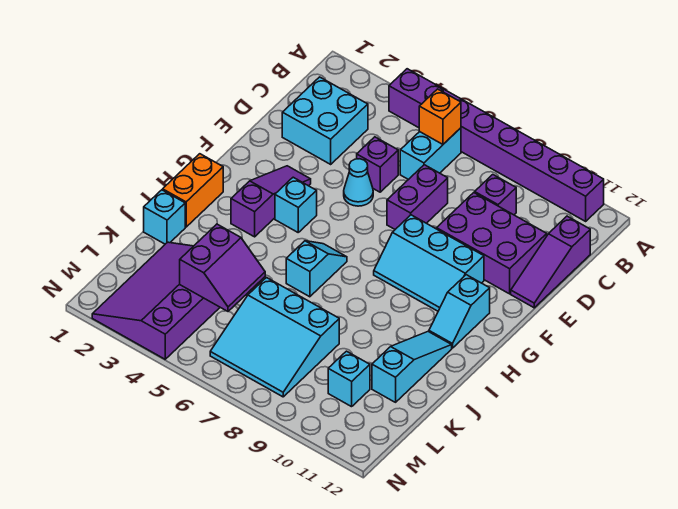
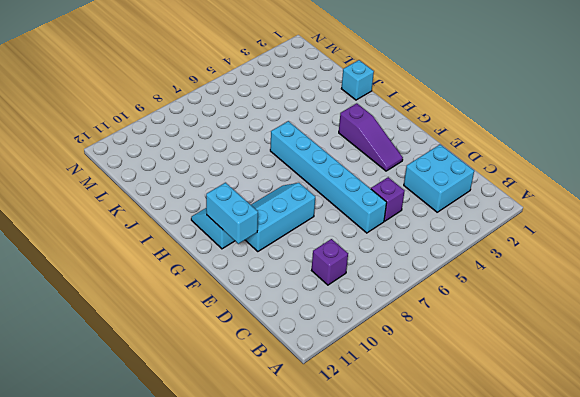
cyan brick D6:I6 level 1 -> cyan slope H6:I6 level 1 top I
cyan brick F11:G11 level 2 -> cyan brick B6:C6 level 1
none -> purple brick A4:A11 level 1
none -> purple slope C12:E12 level 1 top C
none -> purple brick D7:E7 level 1

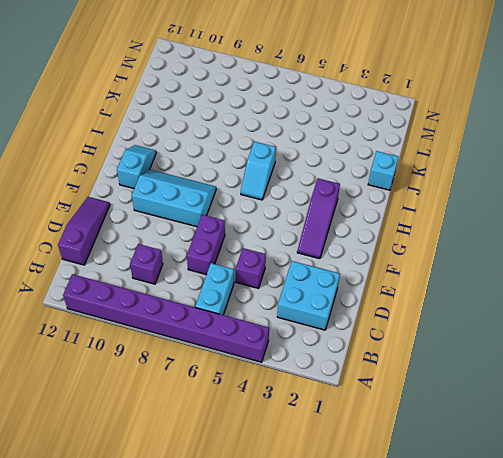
none -> purple brick D9:E11 level 1
none -> cyan cone E5 level 1
none -> cyan brick G4 level 1

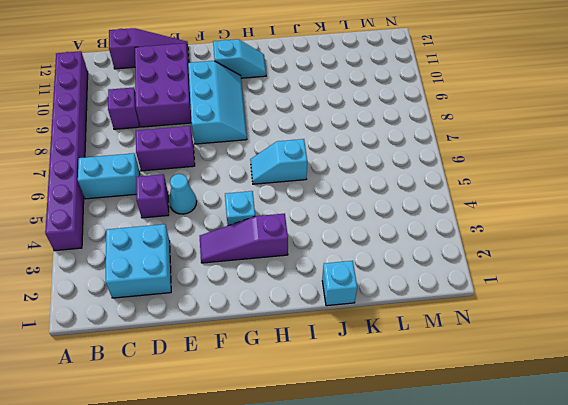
none -> orange brick H1:I1 level 1
none -> cyan slope I11:K11 level 1 top K
none -> purple slope K2:N4 level 1 top 4

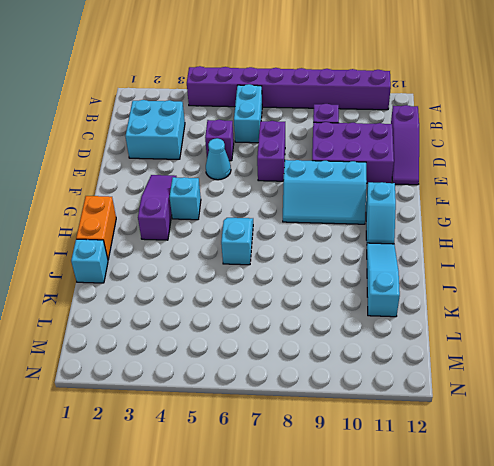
none -> purple slope K2:N4 level 1 top 4
none -> cyan slope K6:M8 level 1 top K
none -> cyan brick L10 level 1

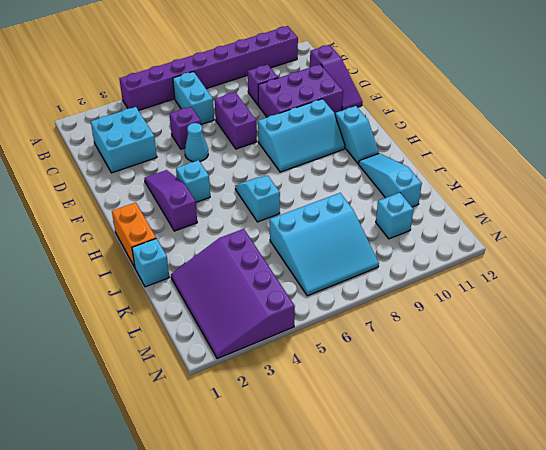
none -> orange brick B6 level 2
none -> purple slope K4:L5 level 2 top 4

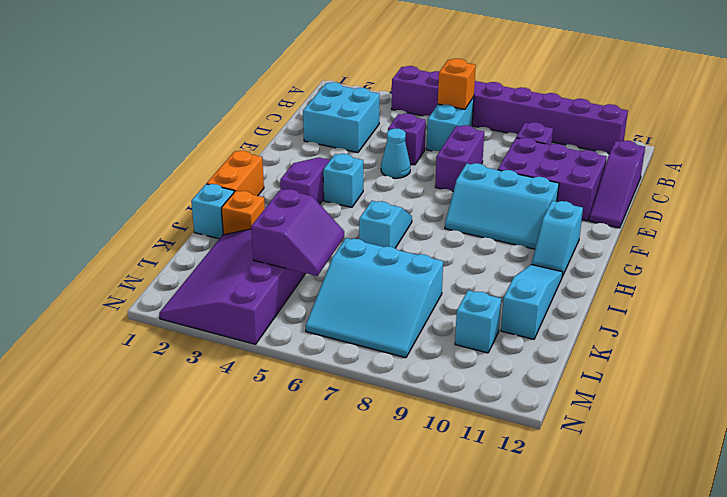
orange brick J2 level 1 -> none

